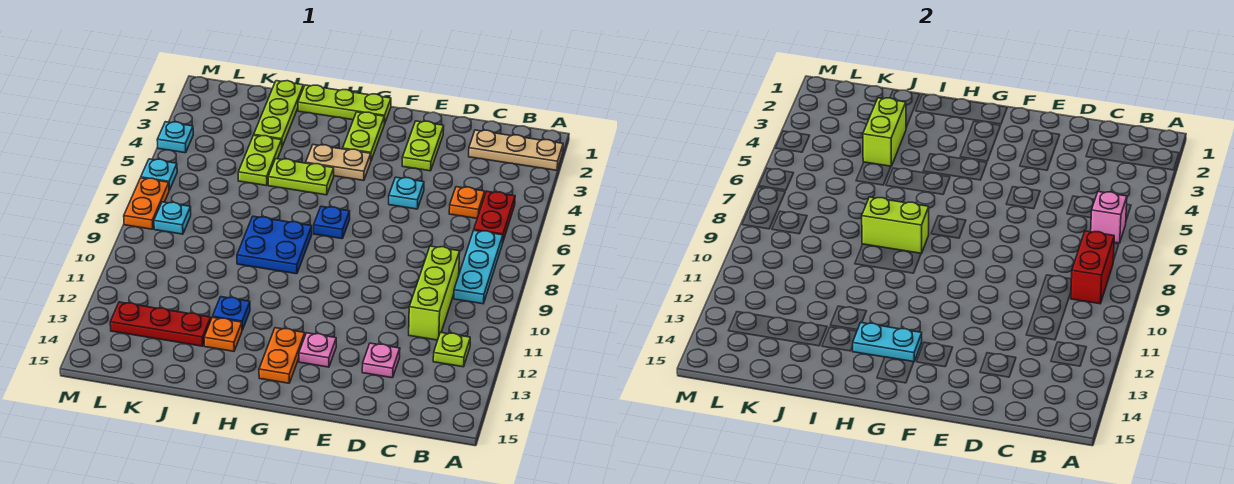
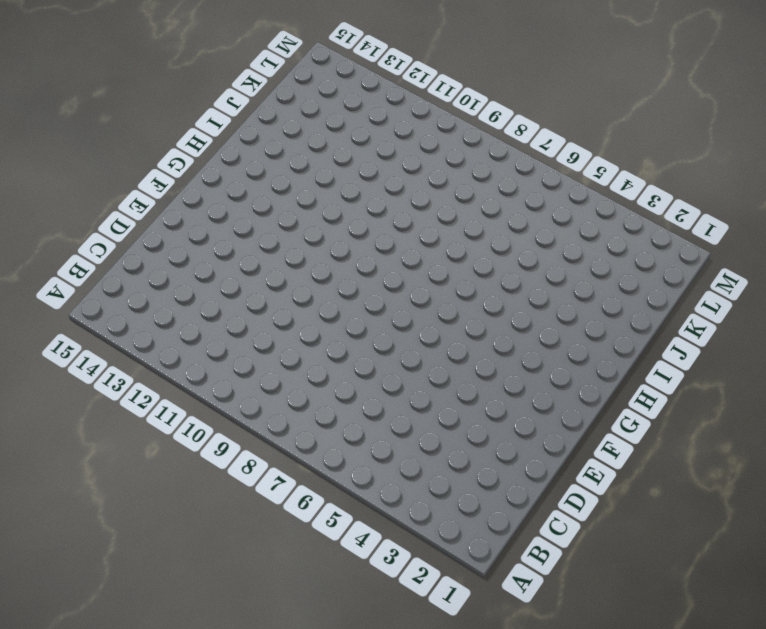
none -> tan plate A2:C2 level 1
none -> red plate B5:B6 level 1
none -> cyan plate B7:B9 level 1
none -> lime plate B12 level 1

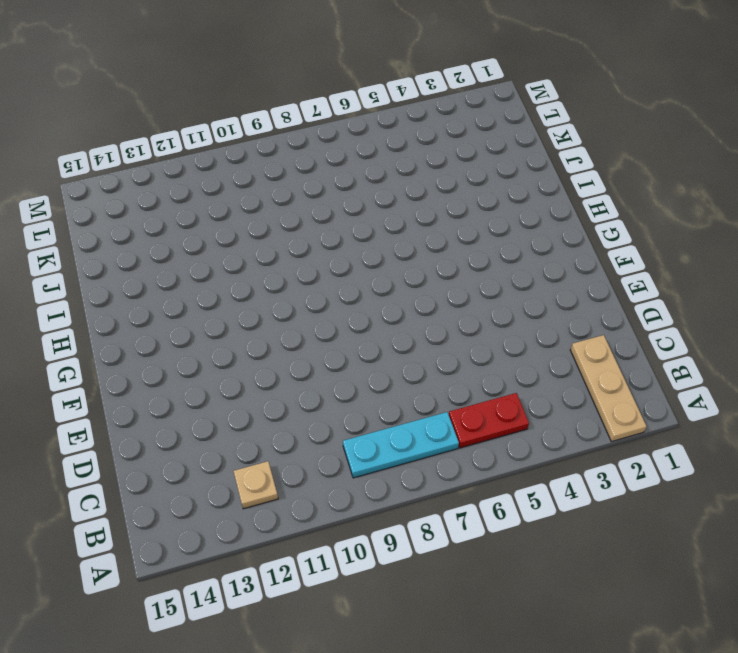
tan plate B12 level 1 -> lime plate B12 level 1
none -> orange plate C5 level 1
none -> lime brick C9:C11 level 1
none -> pink plate D13 level 1
none -> lime plate E2:E3 level 1

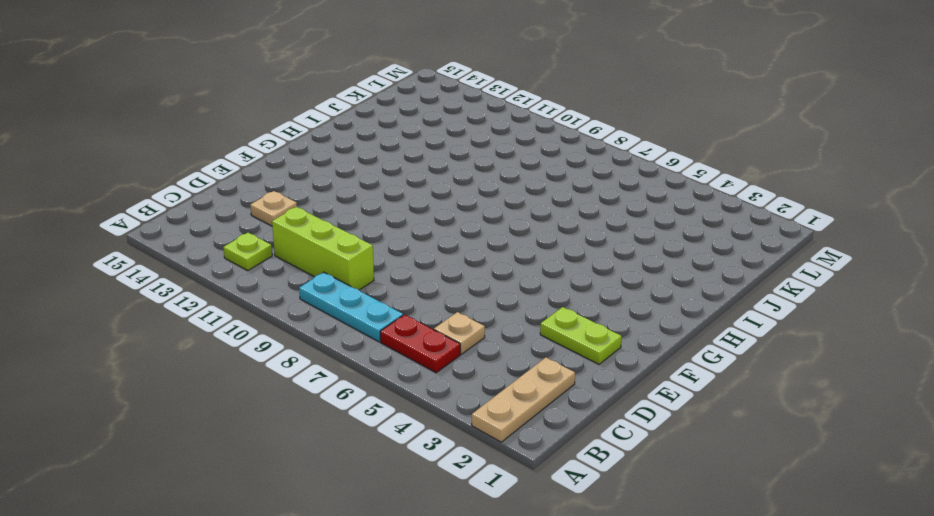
tan plate C5 level 1 -> orange plate C5 level 1
tan plate D13 level 1 -> pink plate D13 level 1
none -> cyan plate E5 level 1
none -> pink plate F13 level 1
none -> lime plate G1:I1 level 1
none -> lime plate G2:G3 level 1

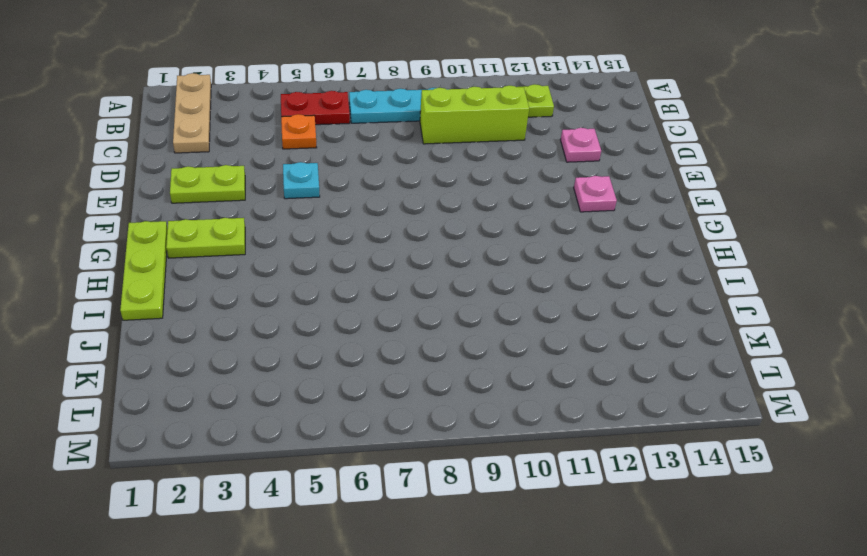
none -> tan plate G4:H4 level 1
none -> blue plate G7 level 1
none -> orange plate G13:G14 level 1
none -> lime plate H5:I5 level 1

